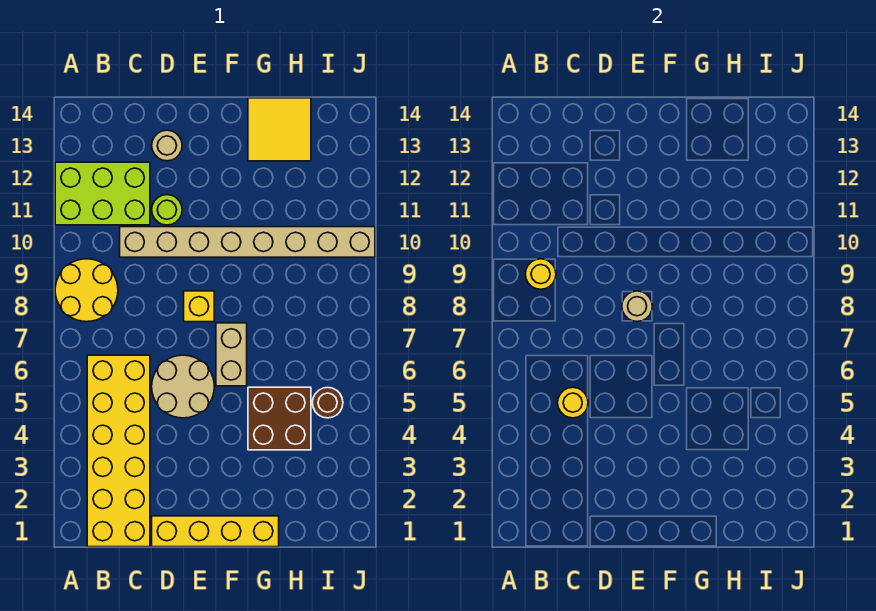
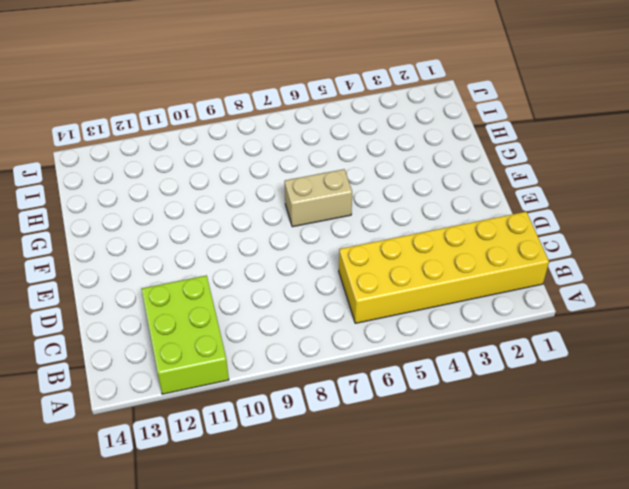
none -> yellow round brick A8:B9 level 1
none -> tan brick C10:J10 level 1
none -> yellow brick D1:G1 level 1

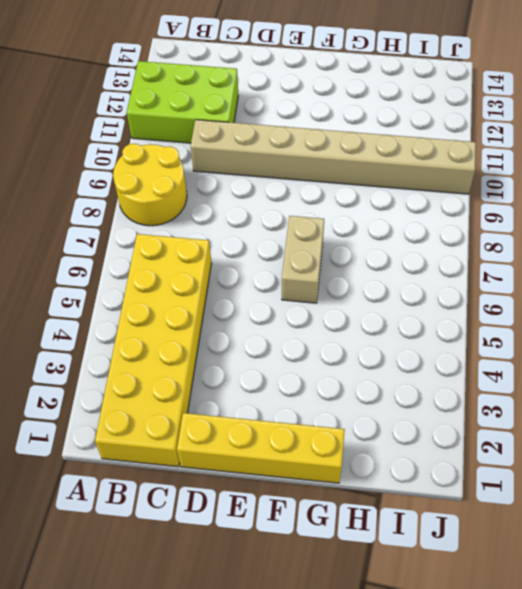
none -> tan round brick D5:E6 level 1
none -> lime round brick D11 level 1
none -> tan round brick D13 level 1

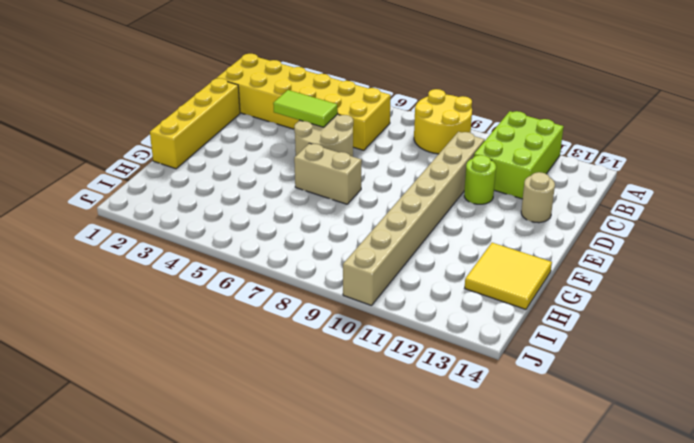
lime tile D4:D5 level 2 -> none
none -> yellow brick E8 level 1
none -> brown brick G4:H5 level 1
none -> brown round brick I5 level 1

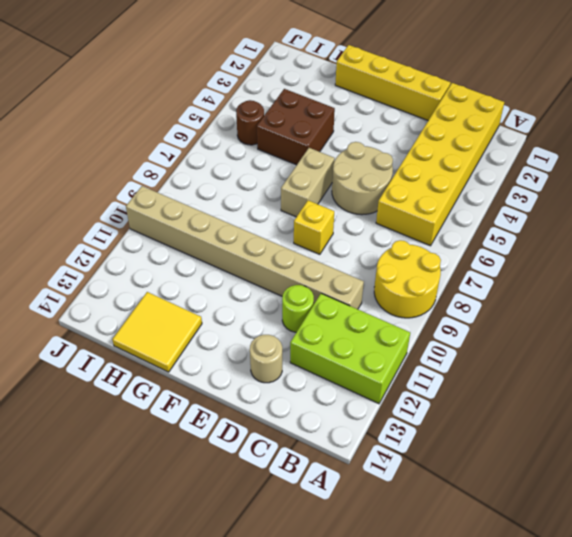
none -> yellow round brick B9 level 2
none -> yellow round brick C5 level 2
none -> tan round brick E8 level 2

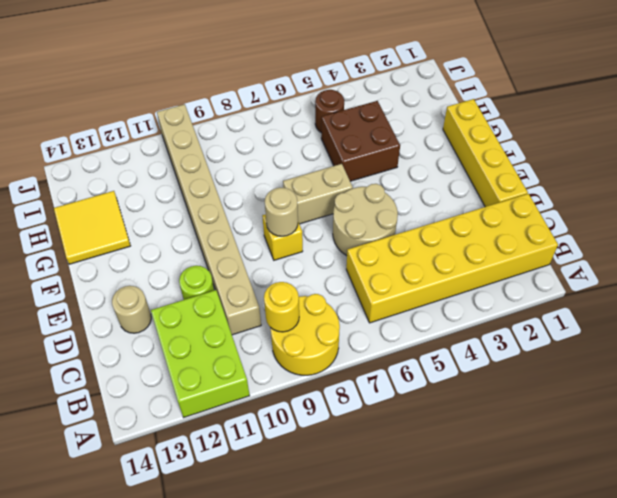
none -> yellow round brick C5 level 2

